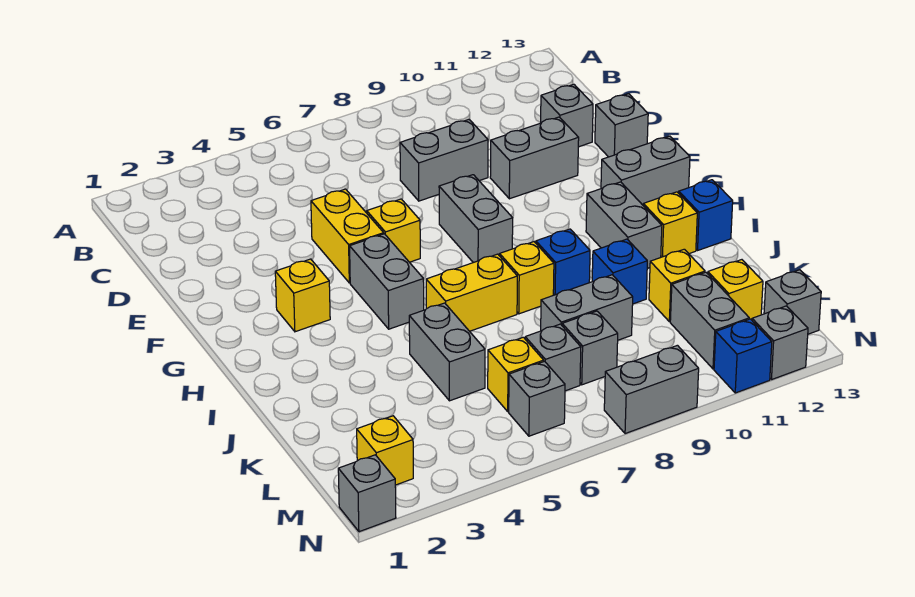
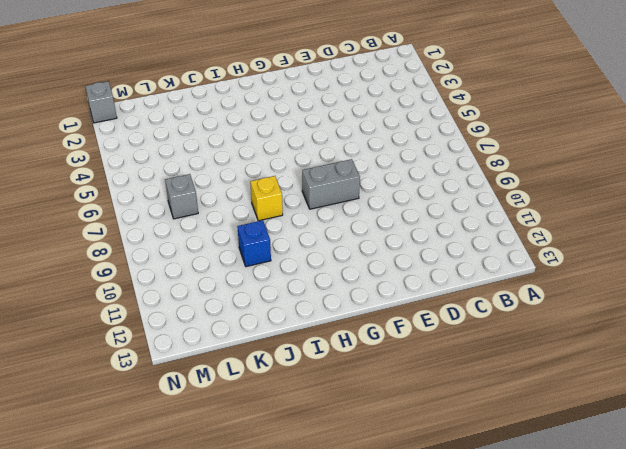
none -> grey brick D8:D9 level 1
none -> grey brick D12 level 1
none -> yellow brick E5:F5 level 1
none -> grey brick E10:E11 level 1

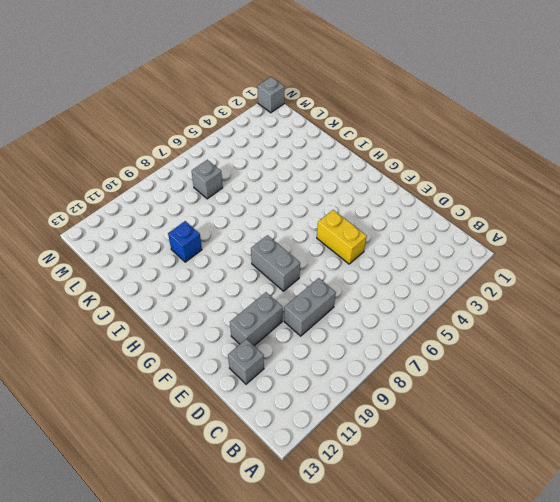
none -> grey brick E13 level 1
none -> yellow brick F6 level 1
none -> yellow brick G3 level 1
none -> grey brick G5:H5 level 1

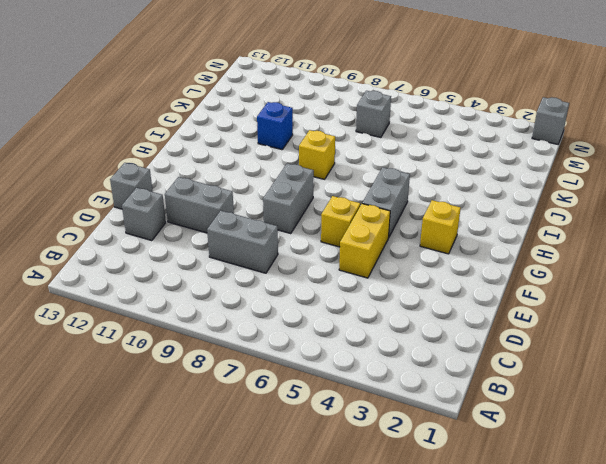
none -> grey brick G12:G13 level 1
none -> grey brick H11:I11 level 1
none -> yellow brick I6:I7 level 1
none -> blue brick I9 level 1

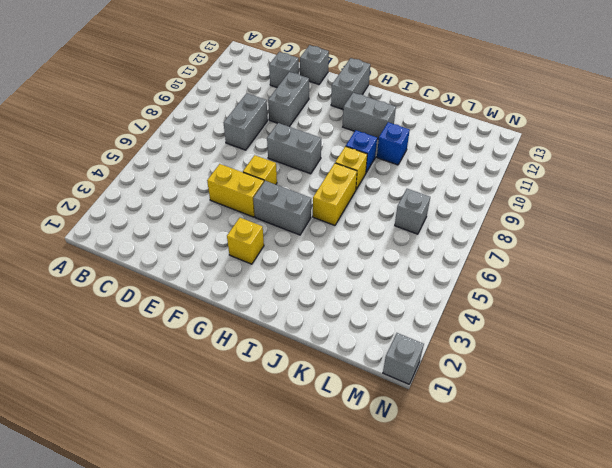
none -> yellow brick I12 level 1
none -> blue brick I13 level 1
none -> grey brick J5:K5 level 1
none -> grey brick K8:K9 level 1

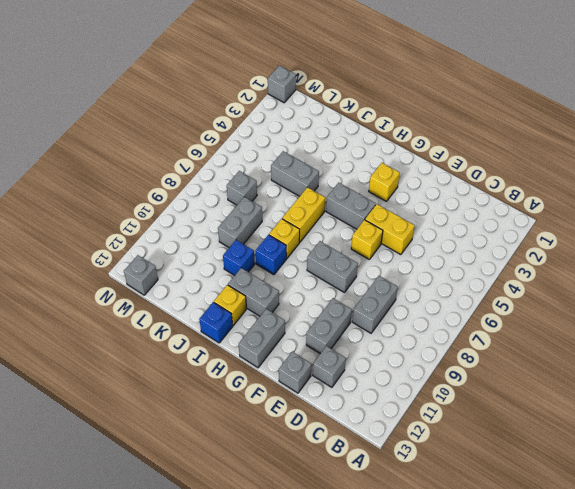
none -> yellow brick K11 level 1
none -> yellow brick L6 level 1
none -> grey brick L8 level 1
none -> grey brick L11:M11 level 1

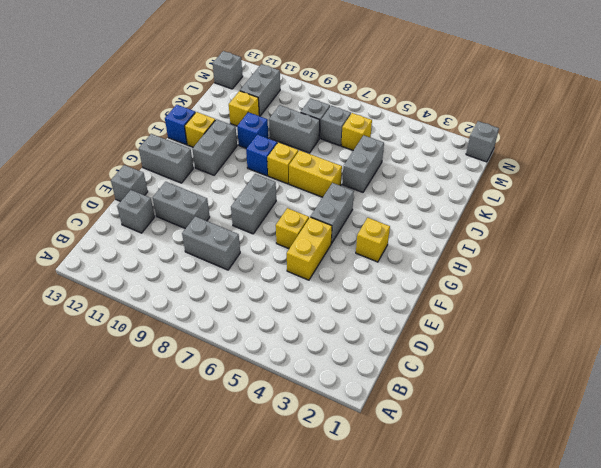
none -> yellow brick L12 level 1
none -> yellow brick M2 level 1
none -> grey brick M6 level 1
none -> grey brick N8:N9 level 1

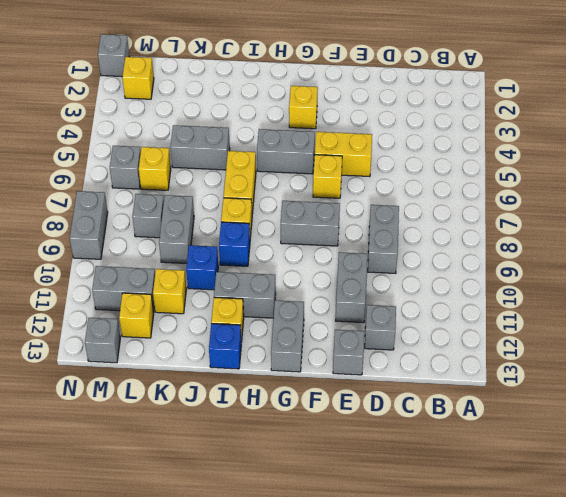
none -> grey brick L7 level 1
none -> blue brick N11 level 1
none -> grey brick N12 level 1

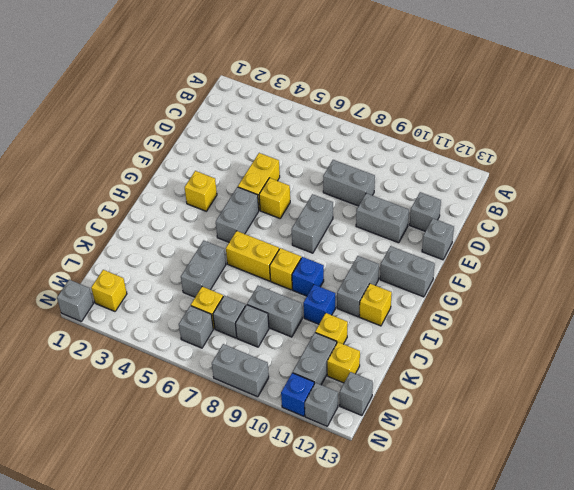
none -> blue brick I13 level 1

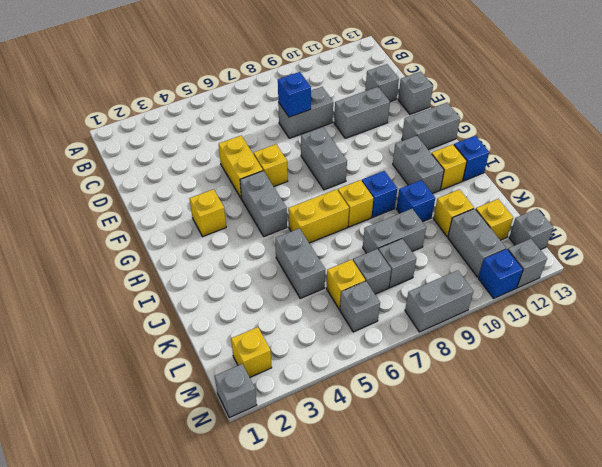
blue brick D8 level 2 -> none

